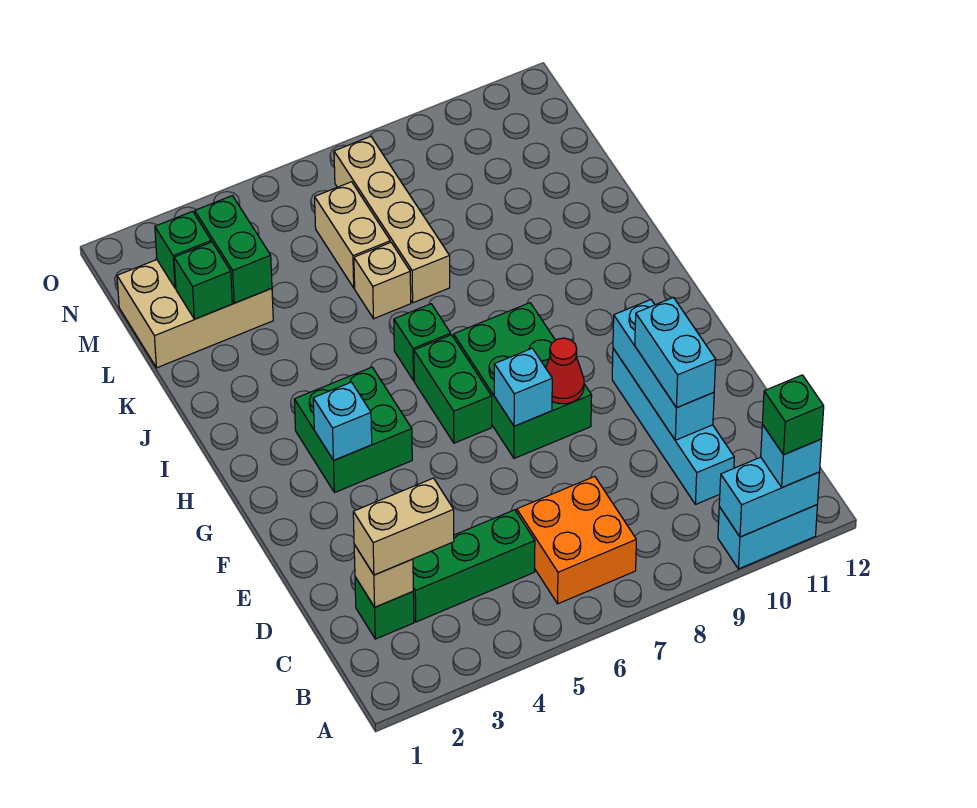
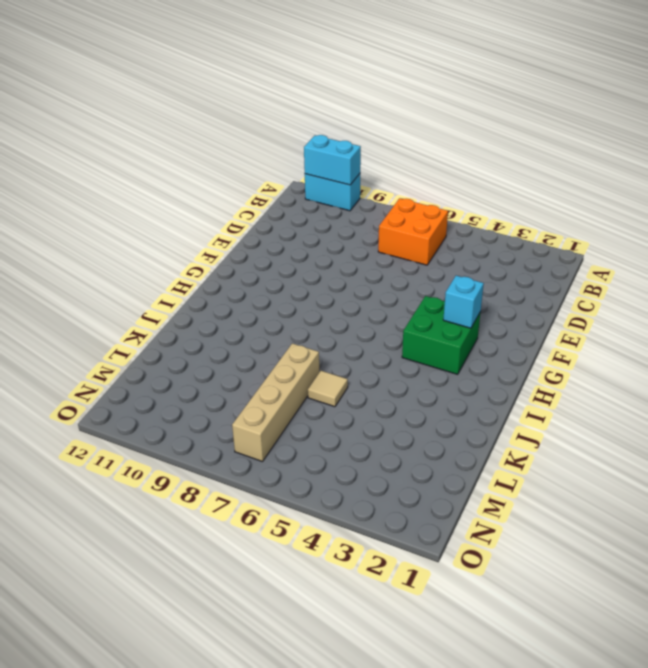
tan tile K6 level 1 -> tan brick K6 level 1
none -> green brick C2 level 1
none -> green brick C3:C5 level 1
none -> cyan brick C10:F10 level 1

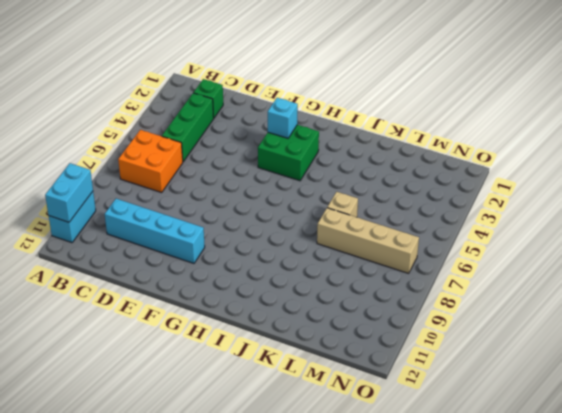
none -> green brick F7:H8 level 1
none -> green brick G6:H6 level 1
none -> green brick I6 level 1

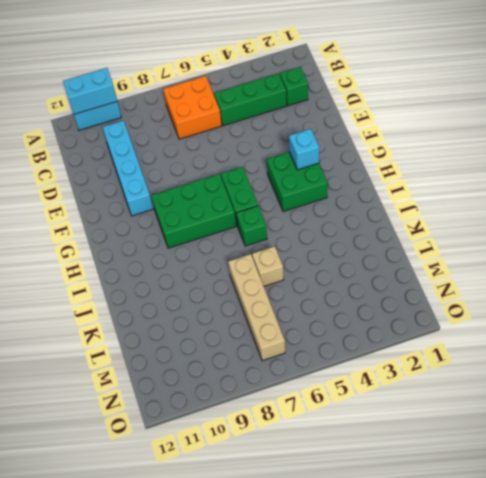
green brick G7:H9 level 1 -> green brick F7:H8 level 1
none -> tan brick L1:M3 level 1
none -> tan brick L6:M6 level 1
none -> tan brick C2 level 2

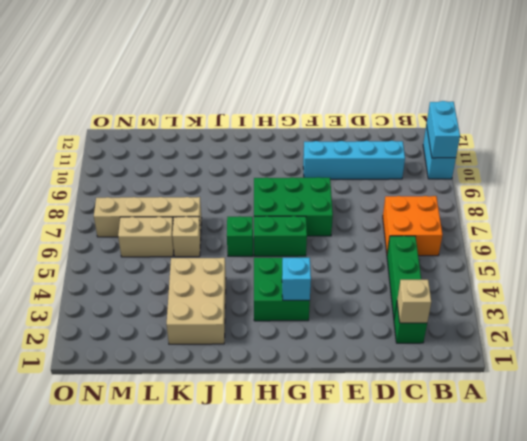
tan brick J2:K4 level 1 -> tan brick L1:M3 level 1
none -> cyan brick D10:F10 level 2
none -> cyan brick F7 level 2
none -> red cone F8 level 2

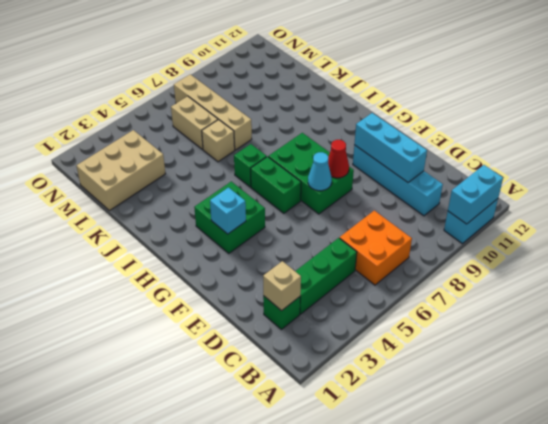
cyan cone F7 level 2 -> cyan brick F7 level 2
none -> green brick L2 level 2
none -> green brick L3:M3 level 2
none -> green brick M2 level 2

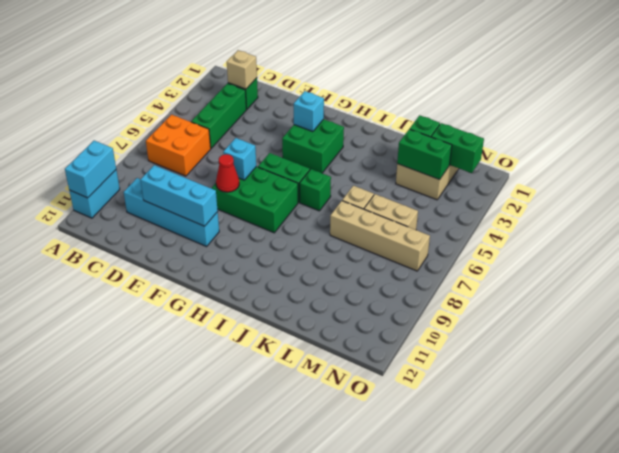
green brick M2:N2 level 2 -> green brick M2 level 2
none -> cyan brick A11 level 3
none -> tan brick C2:C3 level 3
none -> cyan brick D10:E10 level 3

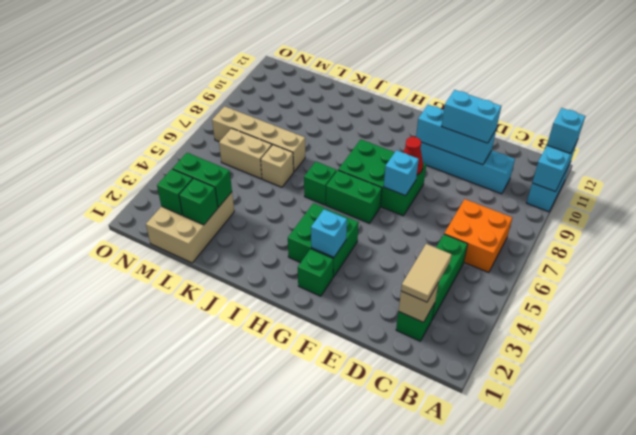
tan tile C2:C3 level 3 -> tan brick C2:C3 level 3
green brick G2 level 1 -> green brick A11 level 4

